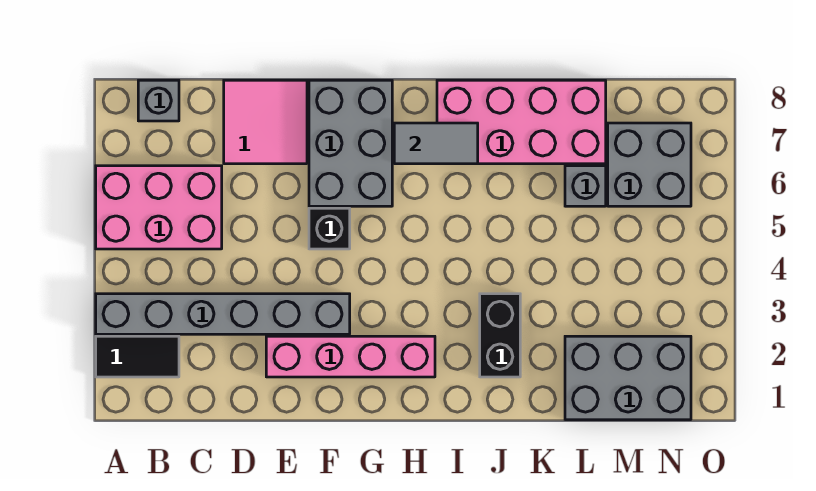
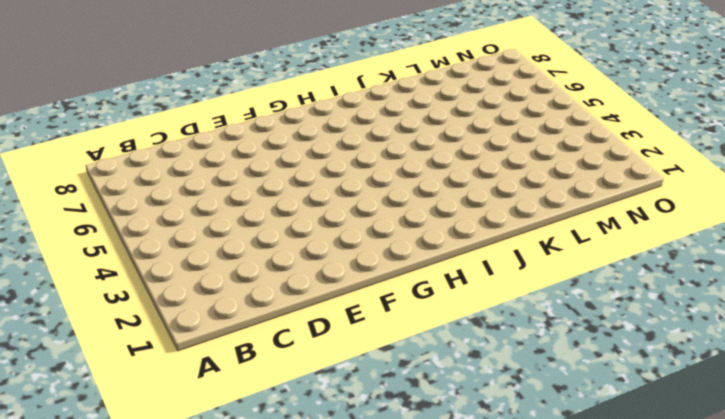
none -> black tile A2:B2 level 1
none -> grey brick A3:F3 level 1
none -> pink brick A5:C6 level 1

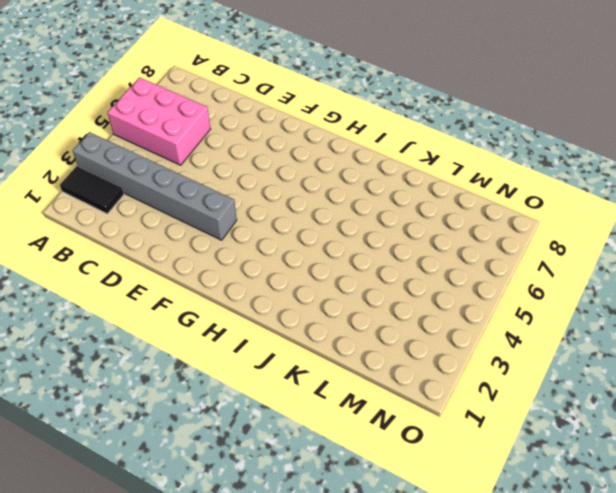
none -> grey brick B8 level 1
none -> pink tile D7:E8 level 1
none -> pink brick E2:H2 level 1

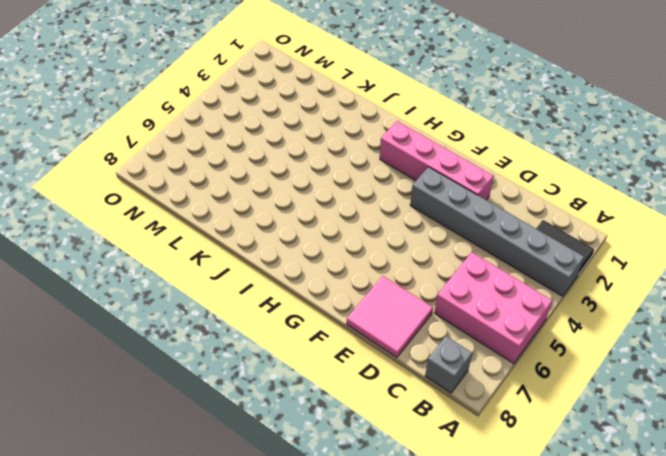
none -> black brick F5 level 1
none -> grey brick F6:G8 level 1
none -> pink brick I7:L8 level 1

